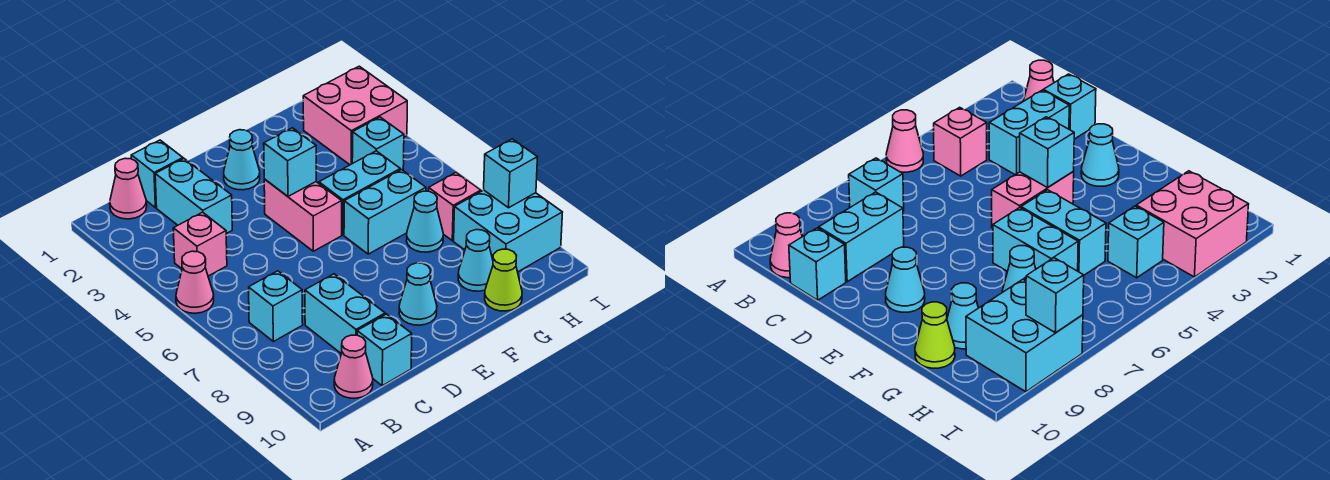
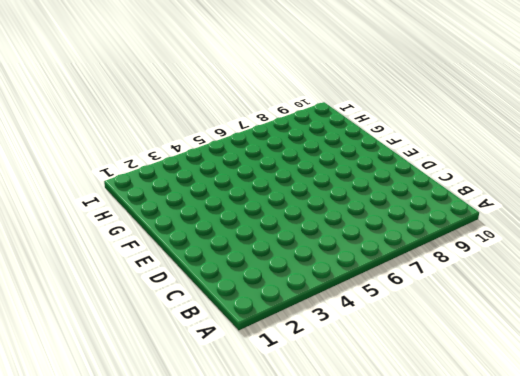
none -> pink cone A5 level 1
none -> pink cone B1 level 1
none -> pink brick B4 level 1

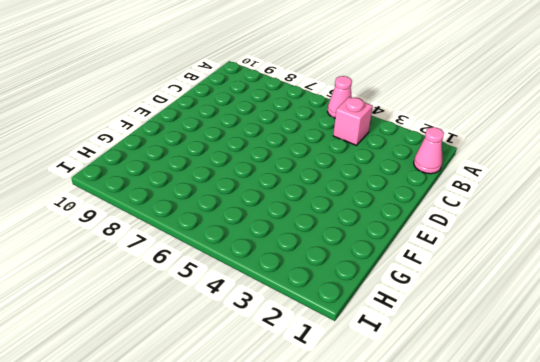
none -> cyan brick B7 level 1
none -> pink cone B10 level 1
none -> cyan brick C1 level 1

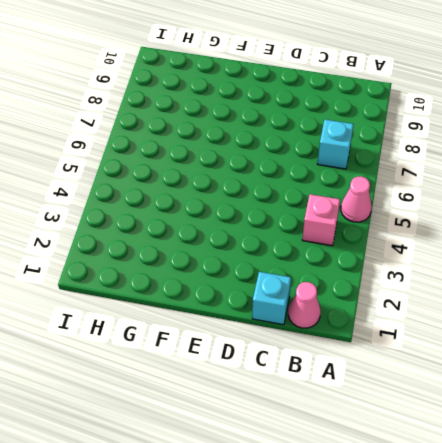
none -> pink cone B10 level 1
none -> cyan brick C2:C3 level 1
none -> cyan brick C8:C9 level 1

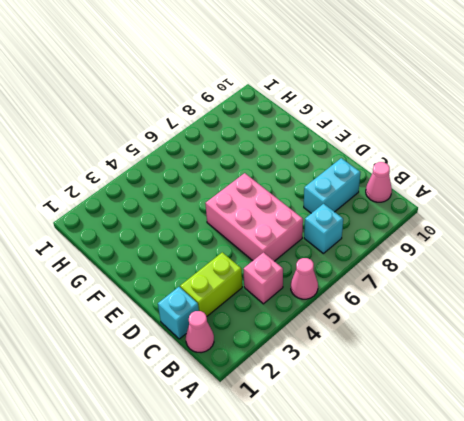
lime brick C2:C3 level 1 -> cyan brick C2:C3 level 1
pink brick C5:E6 level 1 -> pink brick E4:E5 level 1
none -> cyan brick C10 level 1
none -> cyan cone E2 level 1
none -> cyan cone E9 level 1

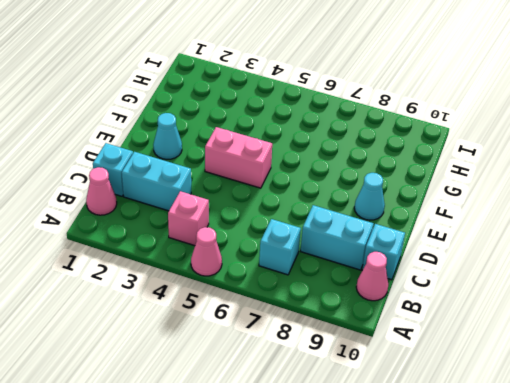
none -> cyan brick F5:G5 level 1
none -> cyan brick F6:G6 level 1
none -> cyan cone G7 level 1

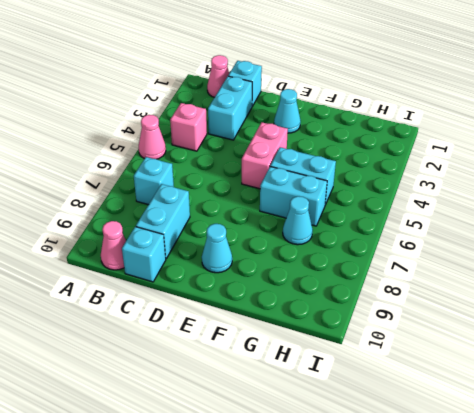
none -> cyan cone G9 level 1
none -> lime cone G10 level 1
none -> pink brick H2:I3 level 1

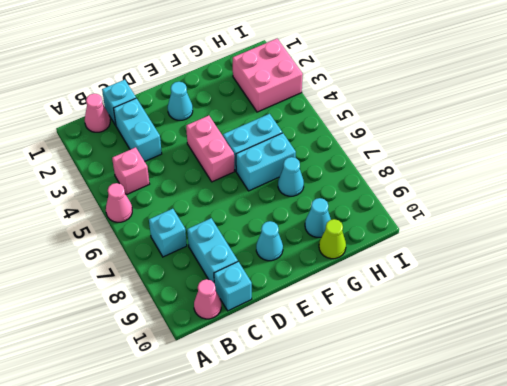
none -> cyan brick H4 level 1
none -> pink brick H7 level 1
none -> cyan brick H8:I9 level 1

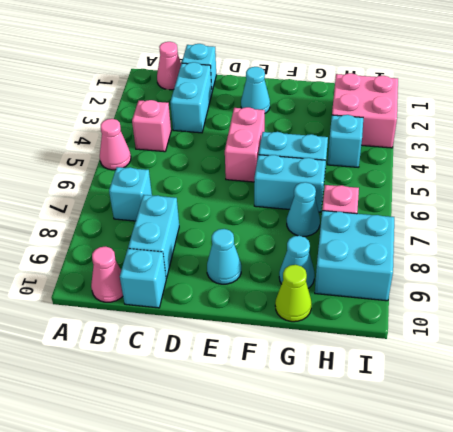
none -> cyan brick E4 level 2
none -> cyan brick I8 level 2

